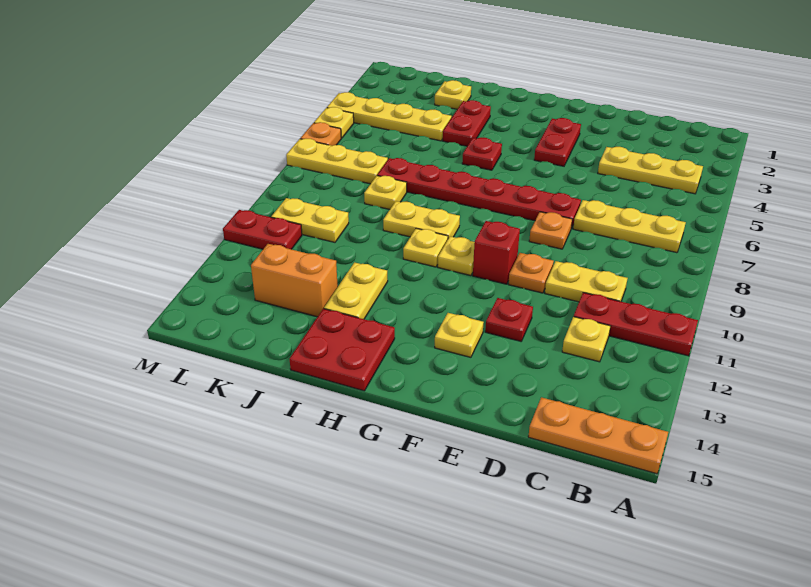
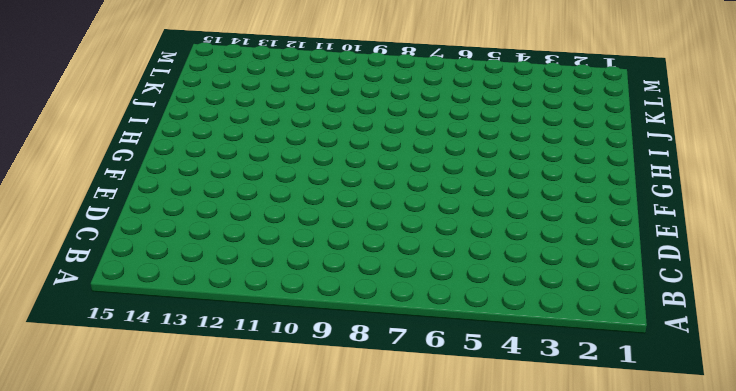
none -> red plate A11:C11 level 1
none -> orange plate A15:C15 level 1
none -> yellow plate B4:D4 level 1

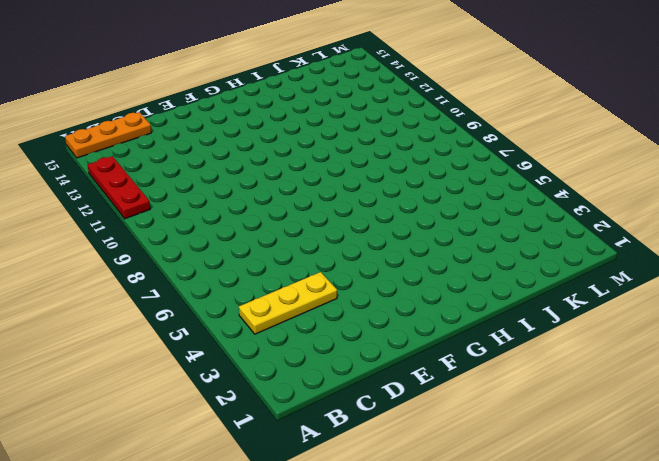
red plate A11:A13 level 1 -> red plate A11:C11 level 1
none -> yellow plate B7:D7 level 1
none -> yellow plate C10:D10 level 1
none -> yellow plate C12 level 1

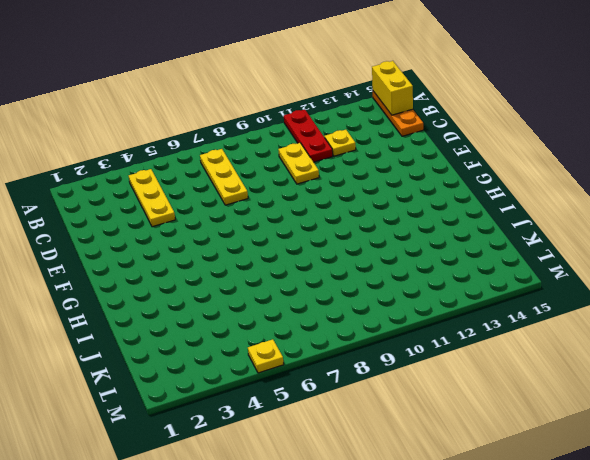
yellow brick A15:B15 level 2 -> none
none -> red plate E7:J7 level 1
none -> orange plate E8 level 1
none -> orange plate E10 level 1

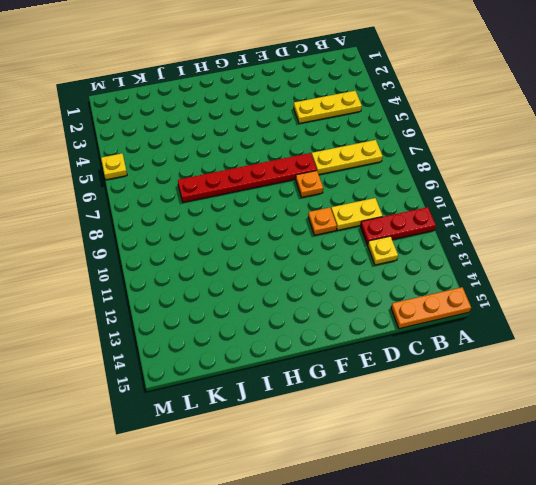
none -> red plate E12 level 1
none -> red plate F3:F4 level 1
none -> red brick F10 level 1

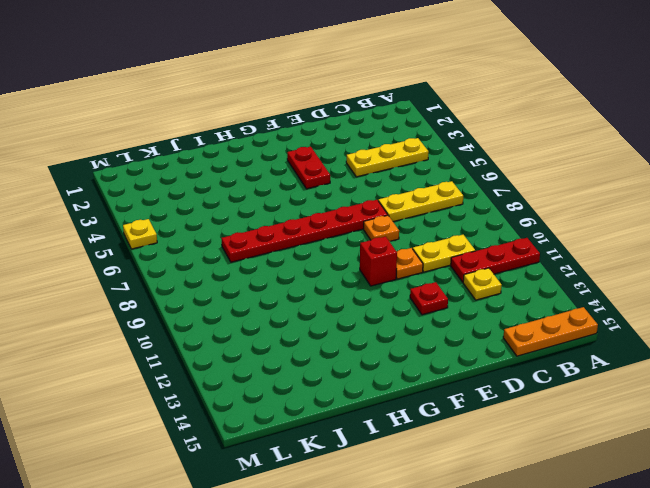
none -> yellow plate F13 level 1
none -> yellow plate G10 level 1
none -> red plate H5 level 1

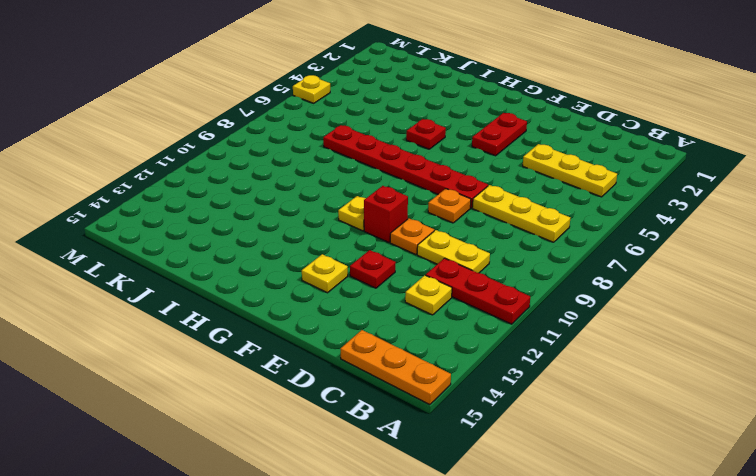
none -> yellow plate H9:I9 level 1
none -> yellow plate H10 level 1
none -> red plate H14:I15 level 1

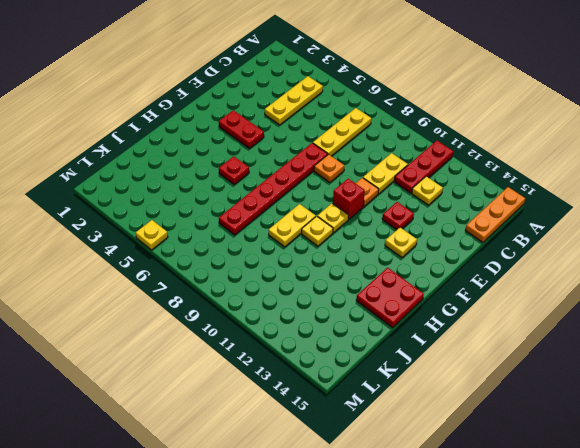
none -> red plate I3:I4 level 1
none -> yellow plate I12:I13 level 1
none -> yellow plate J2 level 1

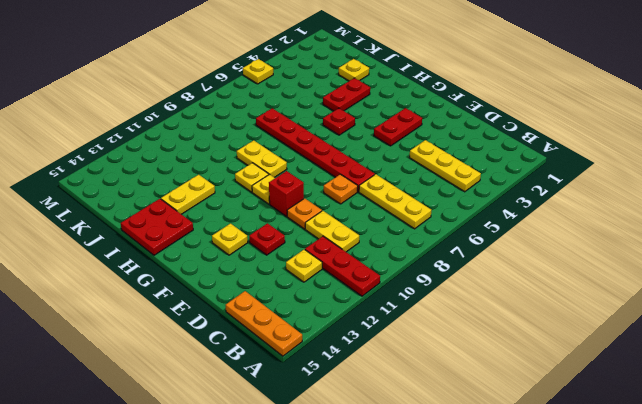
none -> yellow plate J4:M4 level 1
none -> yellow plate J8 level 1
none -> orange brick J13:K13 level 1

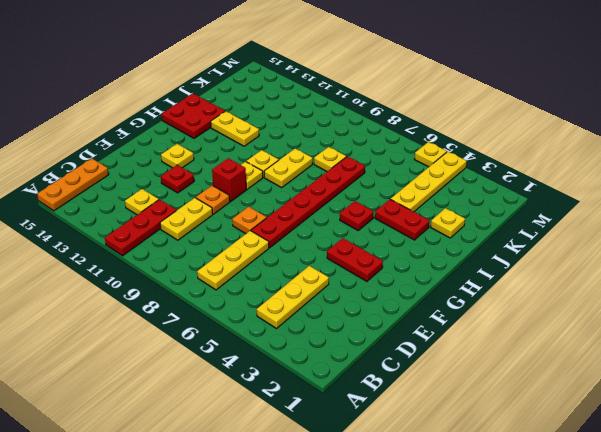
none -> orange brick J13:K13 level 1
none -> yellow plate K7:M7 level 1
none -> yellow plate K10:L10 level 1

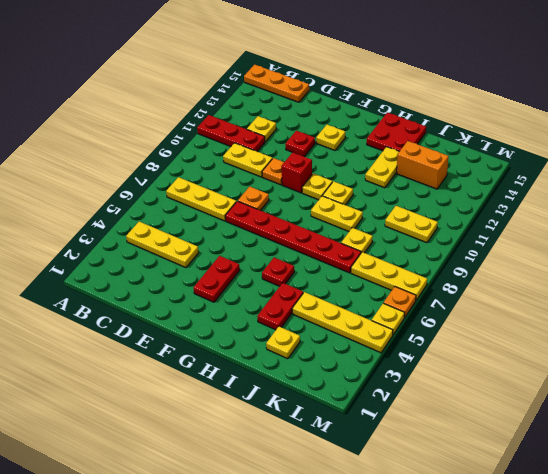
none -> red plate L11:M11 level 1

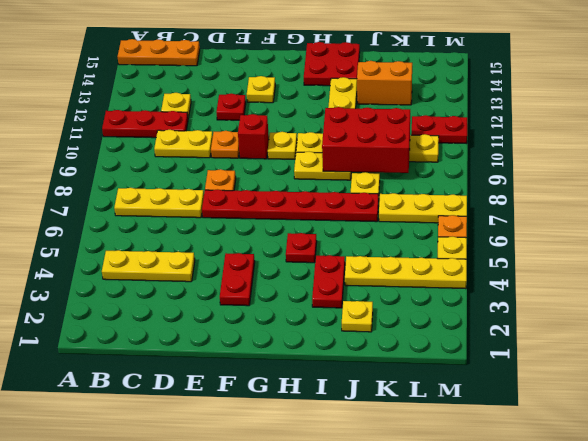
red brick I9:K10 level 2 -> none

